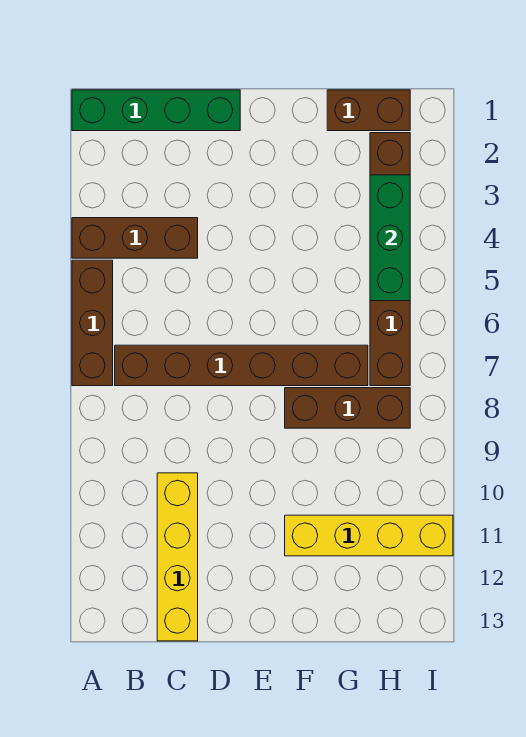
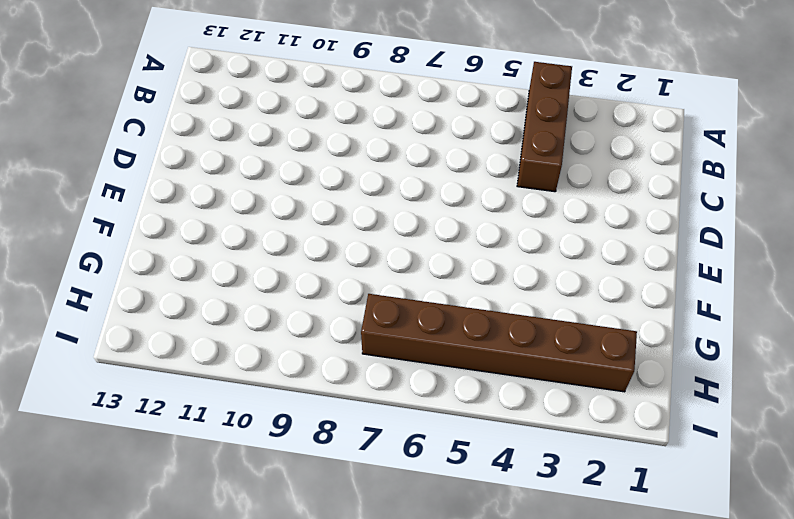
none -> green brick A1:D1 level 1
none -> brown brick A5:A7 level 1

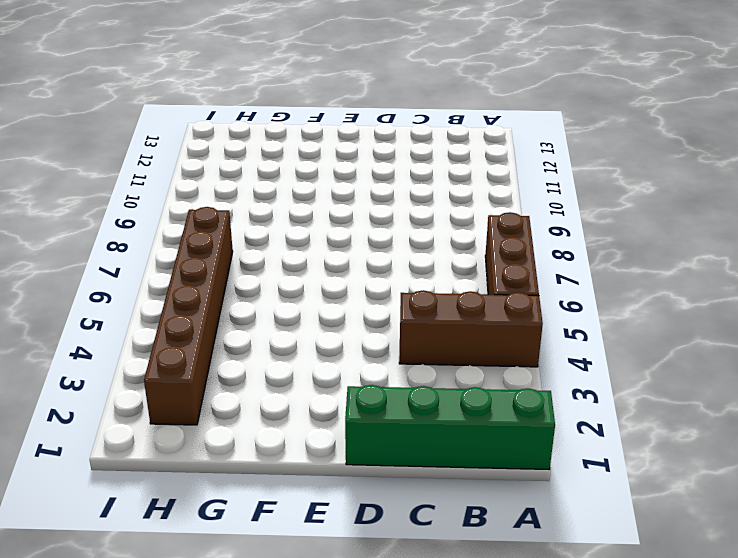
none -> brown brick B7:G7 level 1
none -> yellow brick C10:C13 level 1

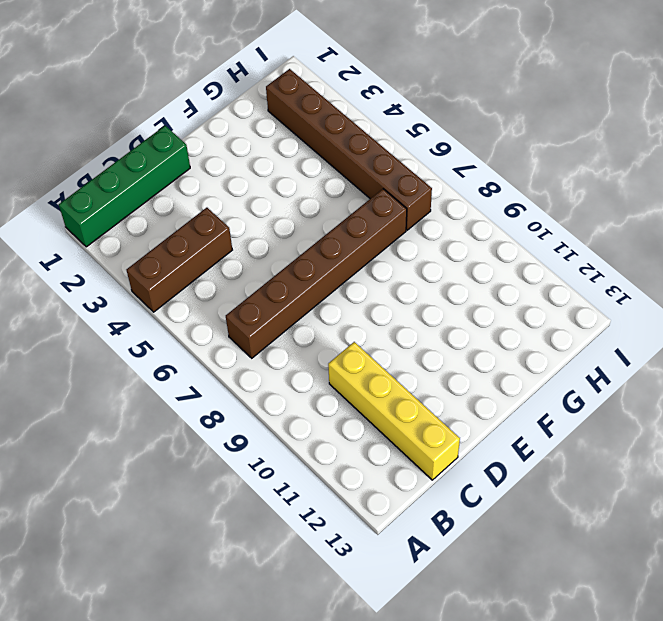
none -> brown brick A5:A7 level 1
none -> brown brick F8:H8 level 1

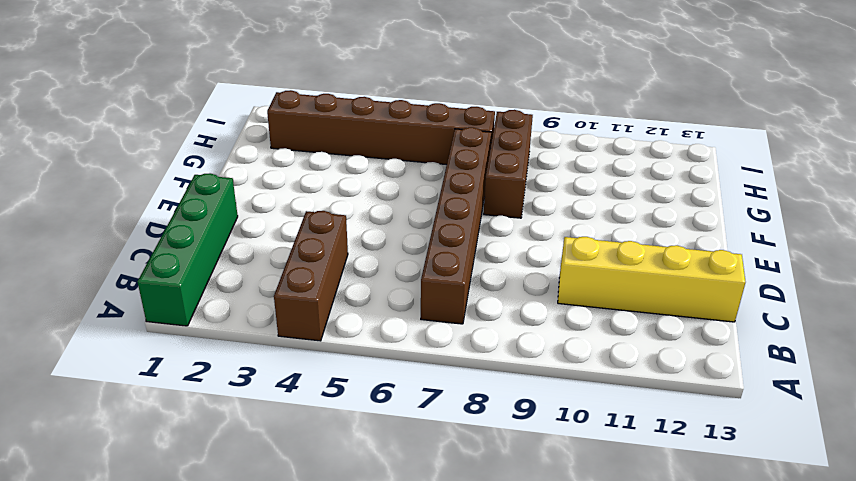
none -> brown brick A5:A7 level 1
none -> yellow brick F11:I11 level 1

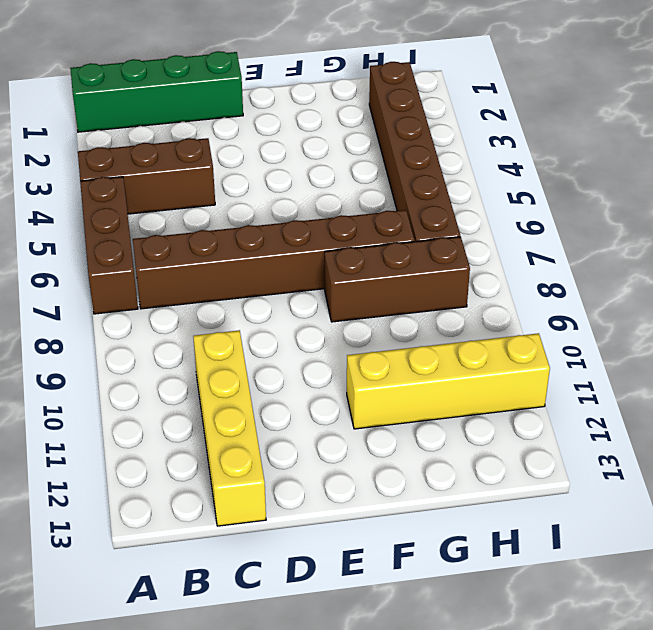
none -> brown brick G1:H1 level 1
none -> green brick H3:H5 level 2

